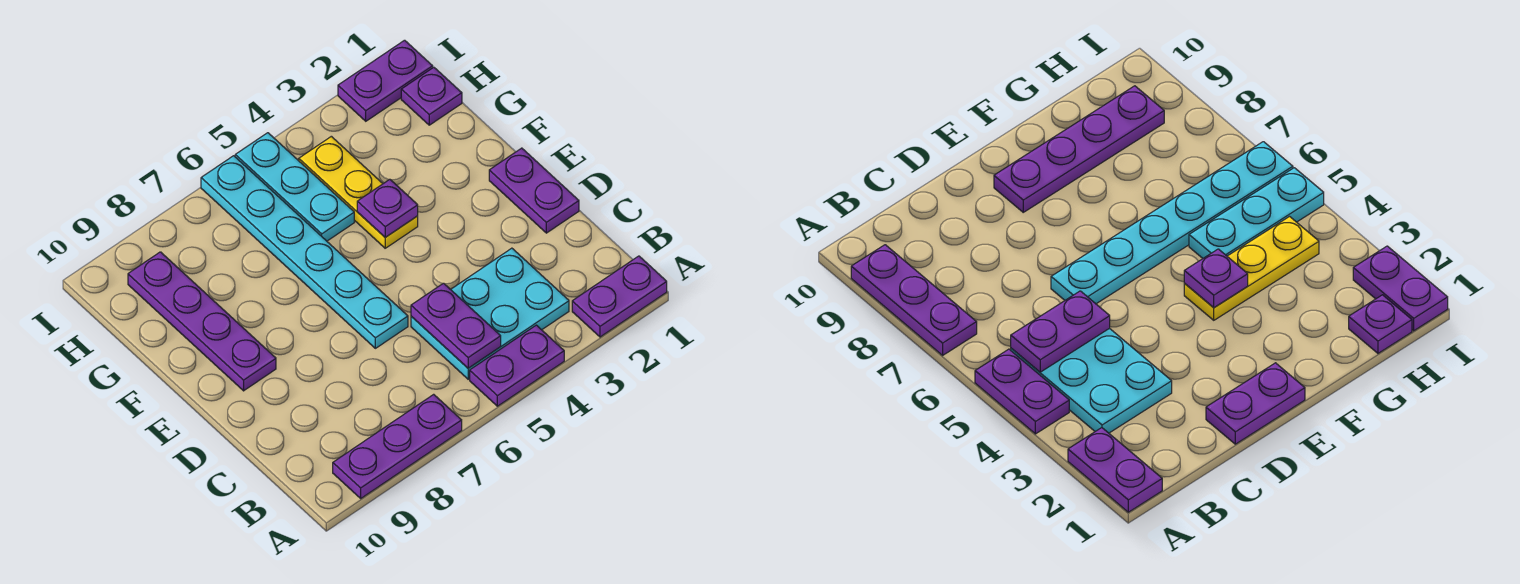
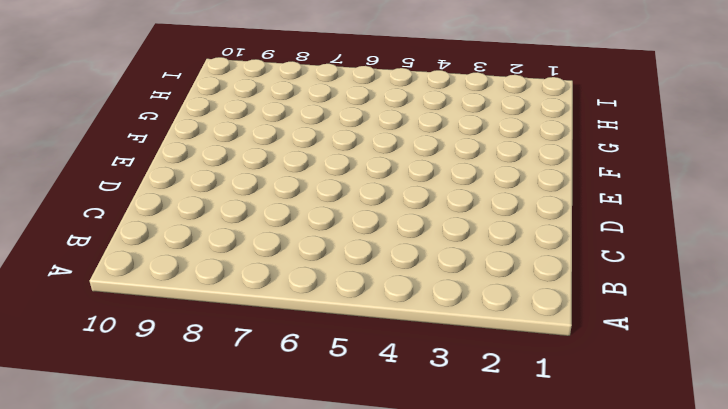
none -> purple plate A1:A2 level 1
none -> purple plate A4:A5 level 1
none -> purple plate A7:A9 level 1

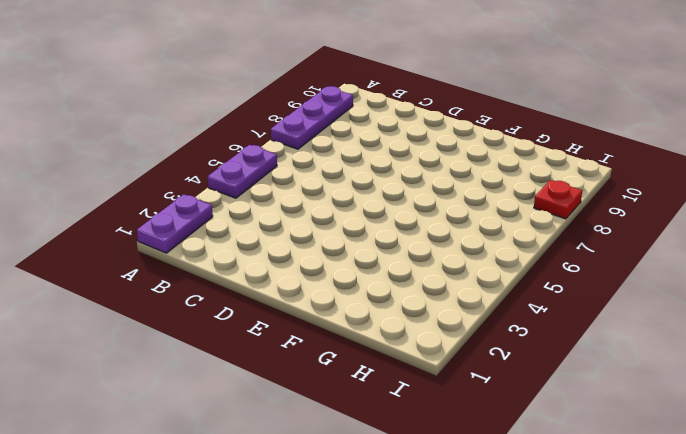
red plate I8 level 1 -> none
none -> cyan plate B3:C5 level 1
none -> purple plate D1:E1 level 1
none -> cyan plate D6:I6 level 1

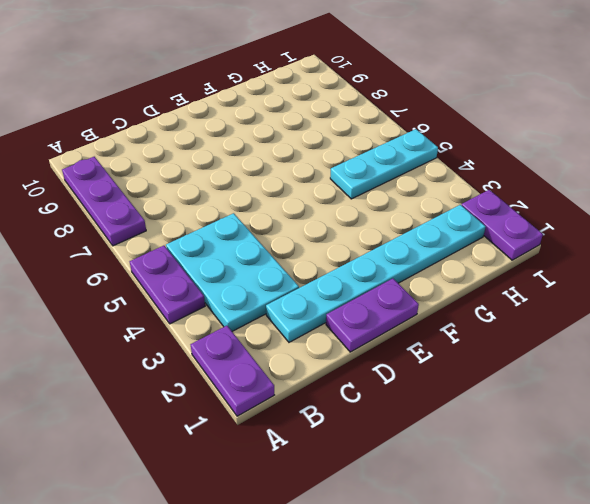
cyan plate C2:H2 level 1 -> cyan plate D6:I6 level 1
none -> purple plate E9:H9 level 1
none -> yellow plate F4:H4 level 1
none -> purple plate H1 level 1

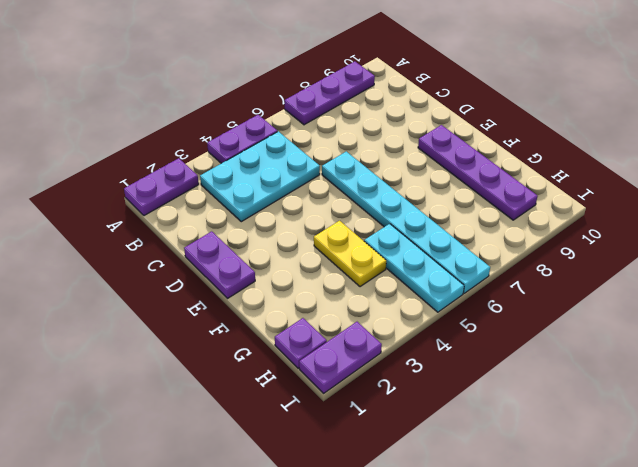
yellow plate F4:G4 level 1 -> yellow plate F4:H4 level 1
none -> purple plate B5:C5 level 2
none -> purple plate F4 level 2

